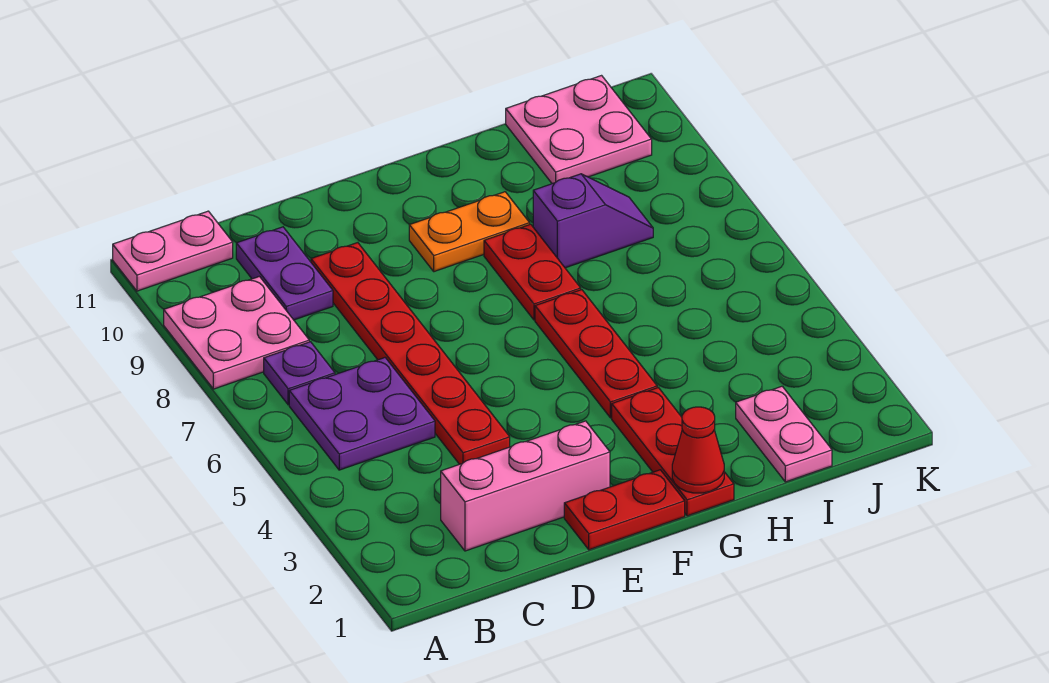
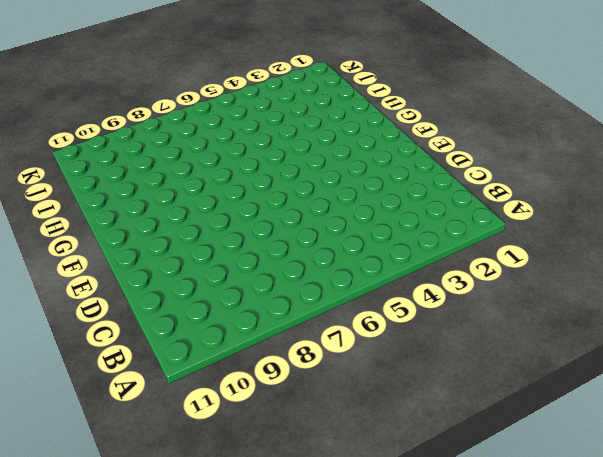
none -> pink plate A8:B9 level 1
none -> pink plate A11:B11 level 1
none -> purple plate B5:C6 level 1

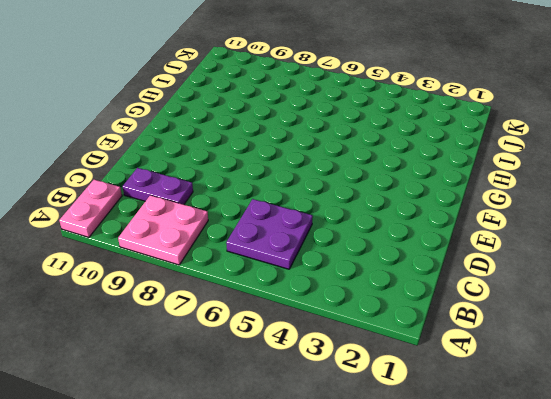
none -> purple plate B7 level 1
none -> pink brick C2:E2 level 1
none -> red plate D4:D9 level 1

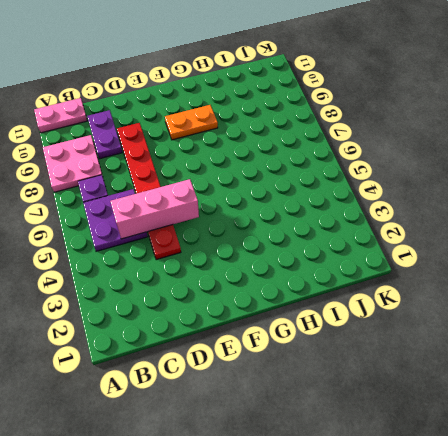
pink brick C5:E5 level 2 -> pink brick C2:E2 level 1
none -> red plate E1:F1 level 1
none -> red plate G1:G3 level 1
none -> red plate G4:G6 level 1

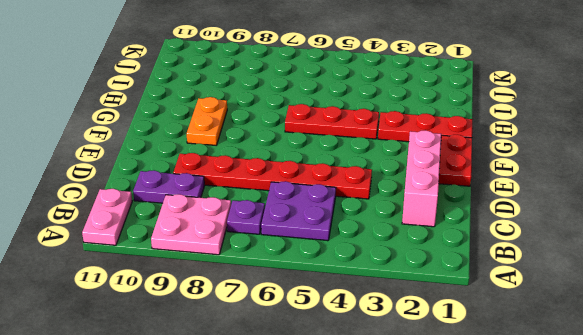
none -> red plate G7:G8 level 1
none -> purple slope H8:I8 level 1 top H
none -> pink plate I1:I2 level 1

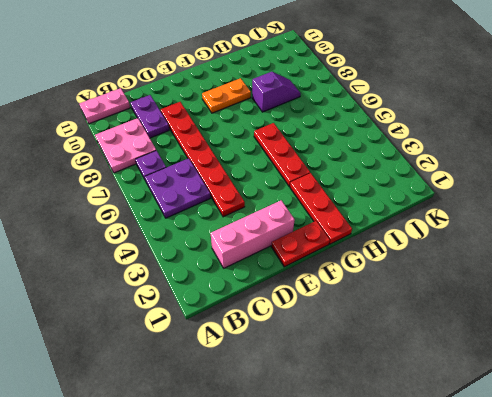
none -> red plate G7:G8 level 1
none -> pink plate I1:I2 level 1
none -> pink plate I10:J11 level 1

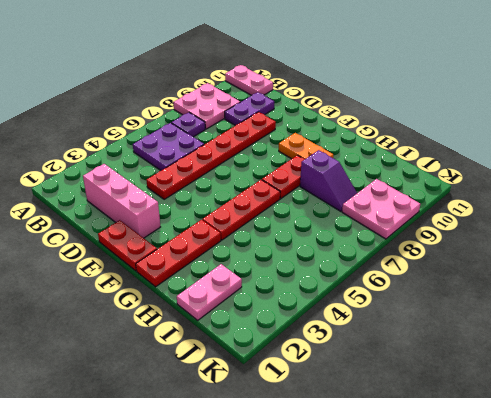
pink plate J8:K9 level 1 -> pink plate I10:J11 level 1
none -> red cone G1 level 2

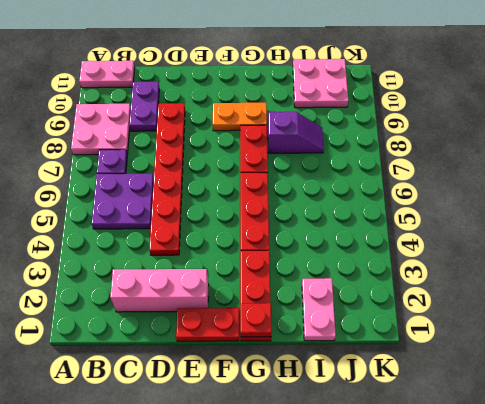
red plate G1 level 2 -> red cone G1 level 2

